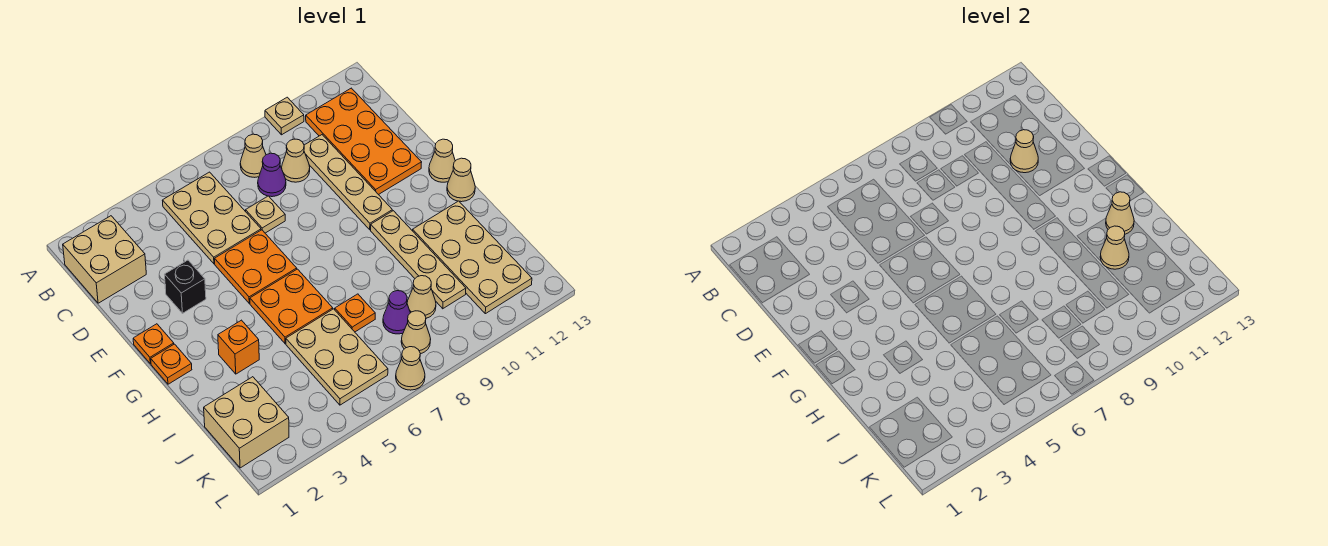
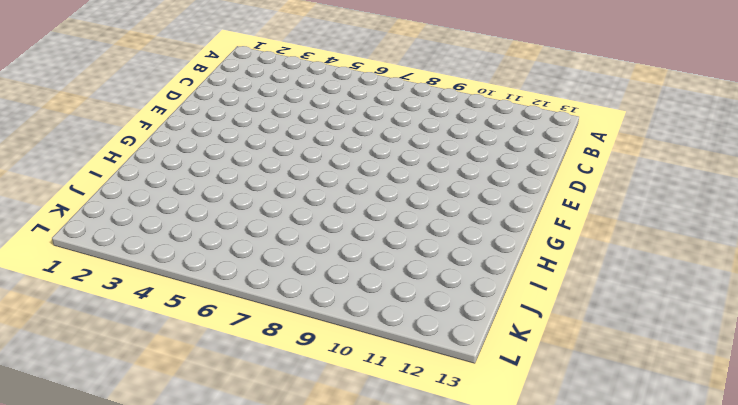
none -> tan plate A10 level 1
none -> tan brick B1:C2 level 1
none -> tan plate B5:D6 level 1

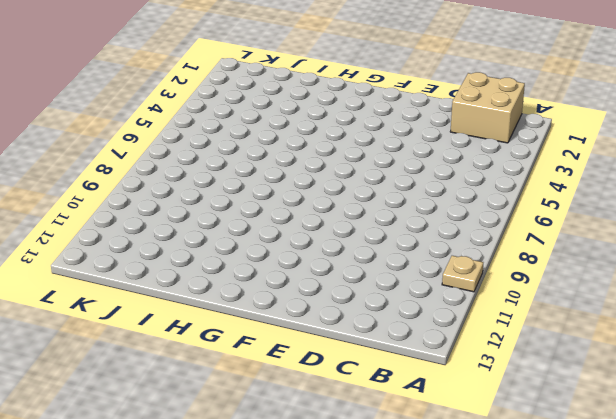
none -> tan plate B5:D6 level 1
none -> tan cone B8 level 1
none -> orange plate B11:E12 level 1

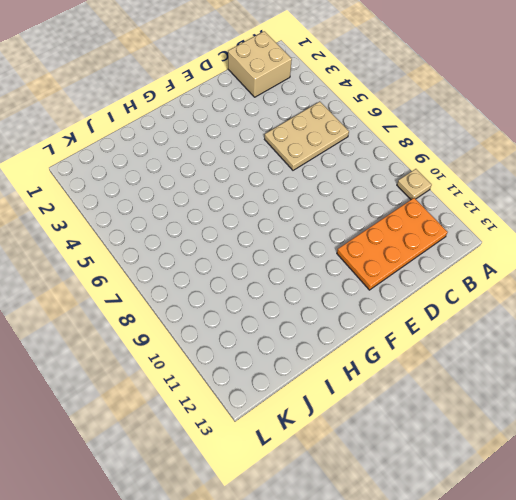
none -> tan cone B8 level 1
none -> purple cone C8 level 1
none -> tan cone C9 level 1

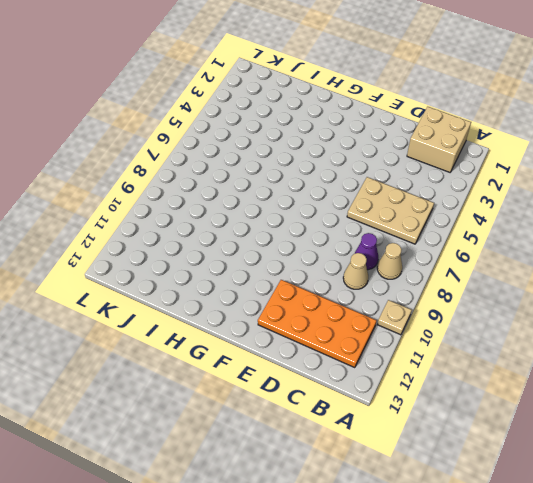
none -> tan plate C10:F10 level 1
none -> tan plate D7 level 1
none -> black brick E3 level 1

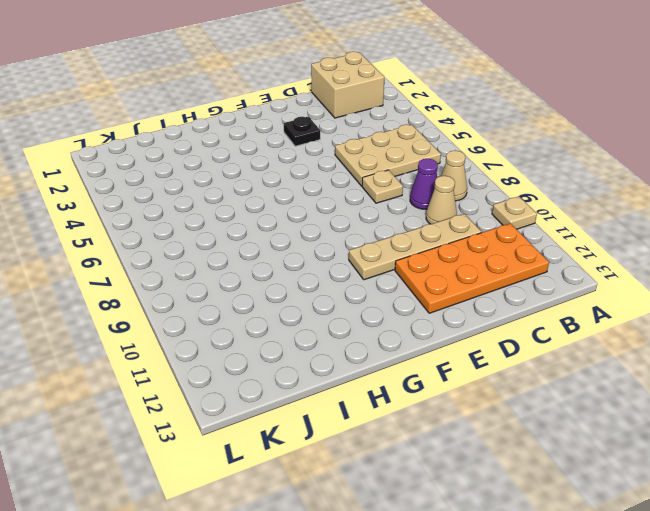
black plate E3 level 1 -> black brick E3 level 1
none -> orange plate E5:F6 level 1
none -> orange plate F1 level 1
none -> tan cone F13 level 1

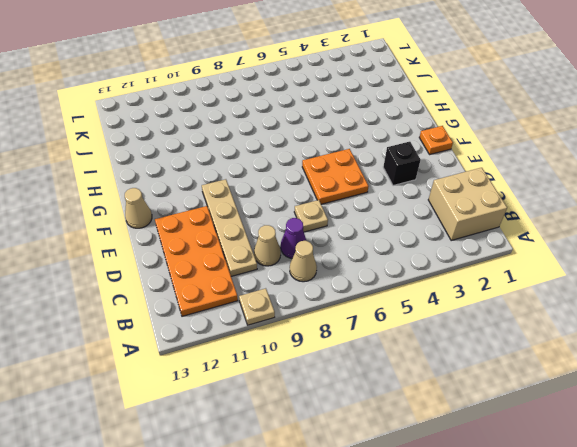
none -> tan plate B5:D6 level 1
none -> orange plate G1 level 1
none -> orange plate G5:H6 level 1

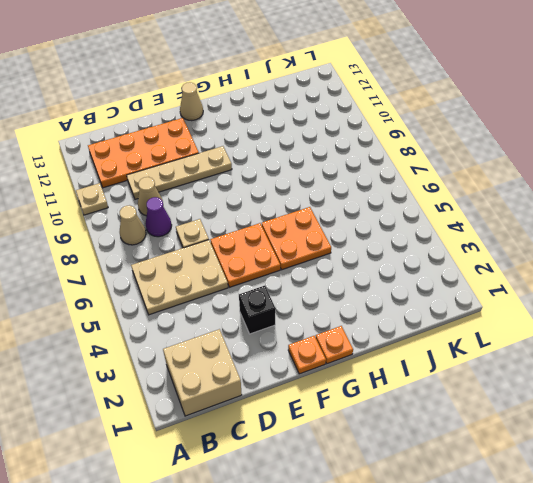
none -> tan plate G10:J10 level 1
none -> tan cone G13 level 1
none -> orange brick H3 level 1

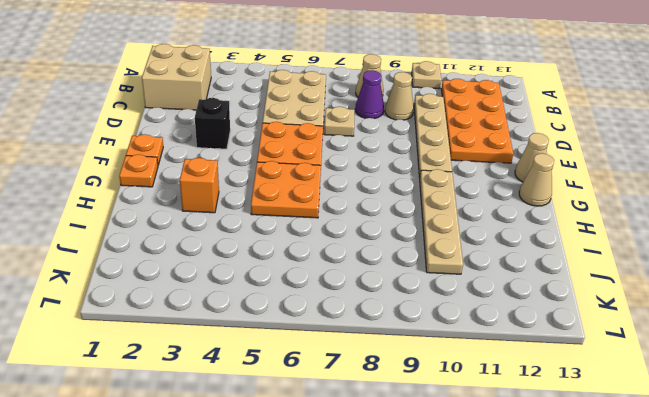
none -> tan plate H11:K12 level 1
none -> tan plate I5:K6 level 1
none -> orange plate I7 level 1

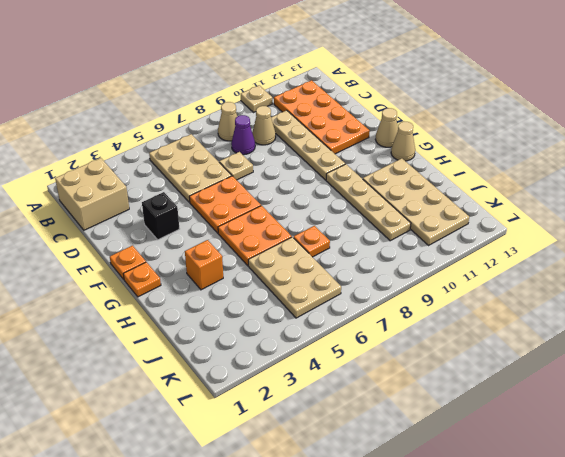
none -> tan brick J1:K2 level 1
none -> purple cone J8 level 1
none -> tan cone J9 level 1

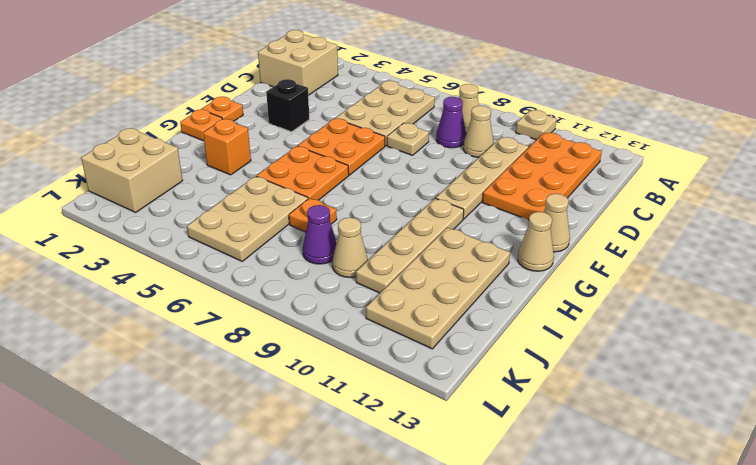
none -> tan cone K8 level 1
none -> tan cone L7 level 1
none -> tan cone D11 level 2

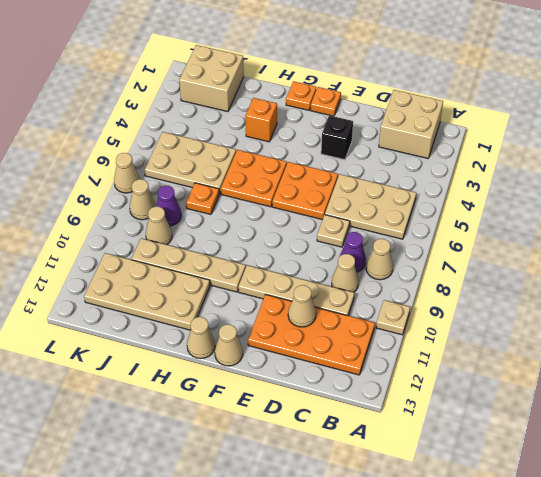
none -> tan cone H12 level 2
none -> tan cone I11 level 2

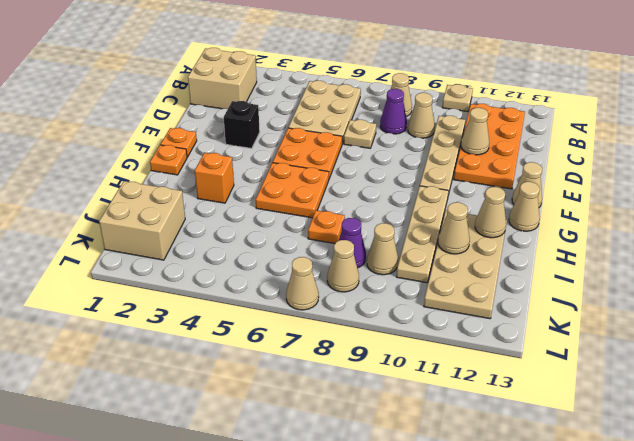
none -> tan plate I5:K6 level 1

